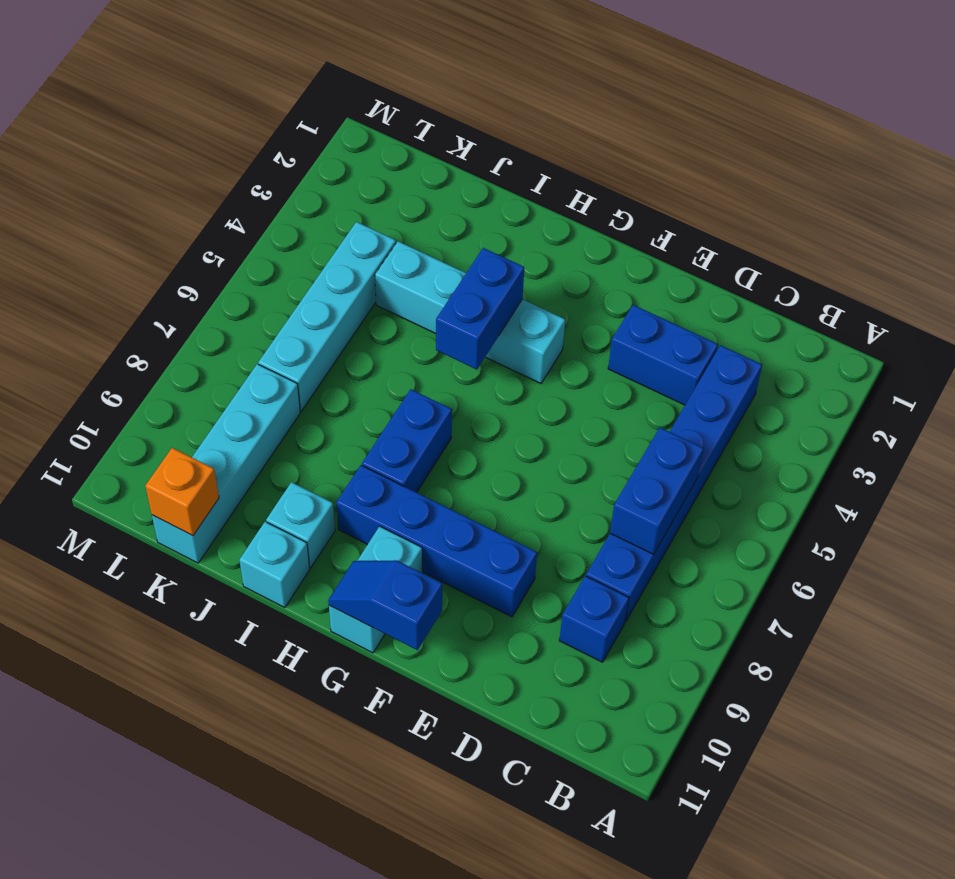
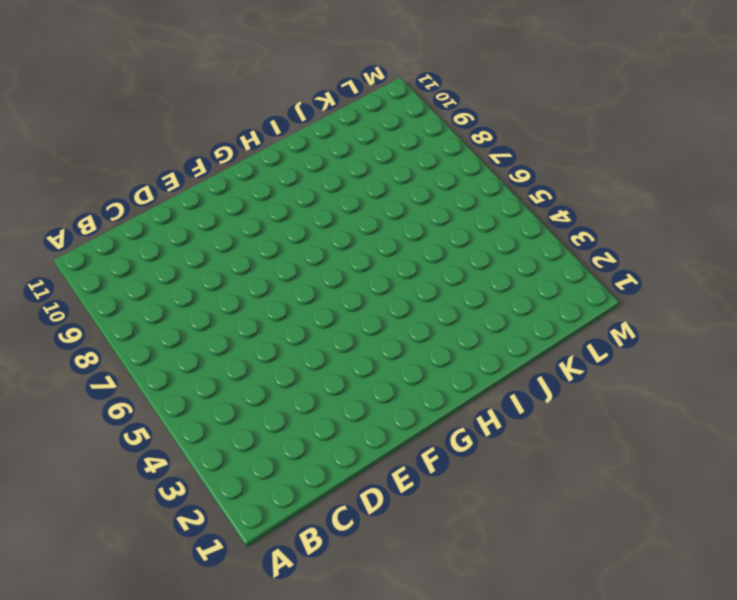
none -> blue brick C3:C8 level 1
none -> blue brick C9 level 1
none -> blue brick D3:E3 level 1

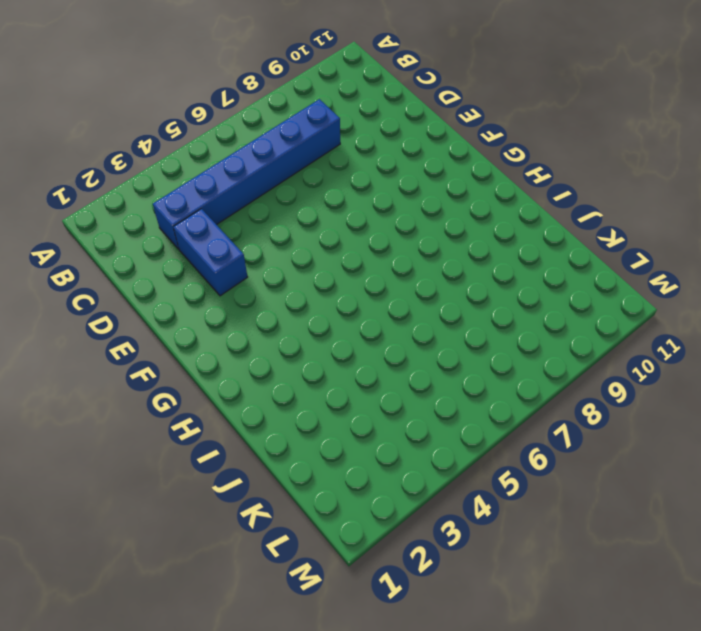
none -> blue brick C9 level 1
none -> blue brick E9:H9 level 1
none -> cyan brick G4:J4 level 1

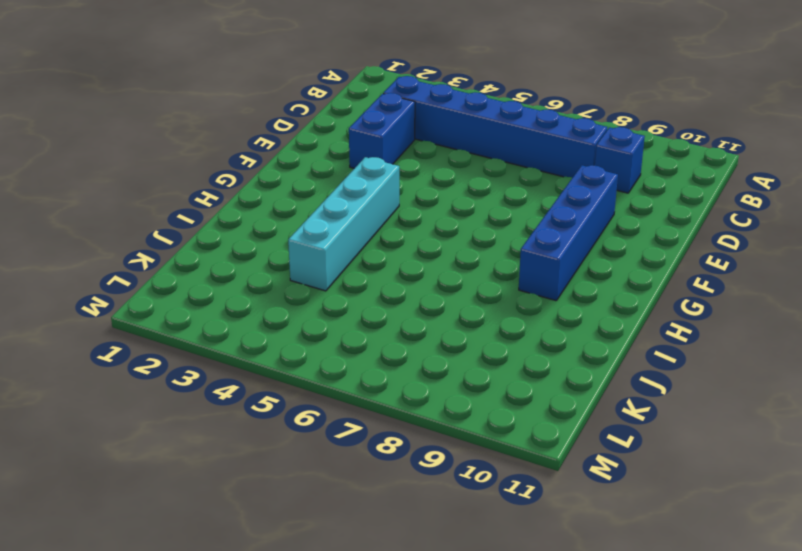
none -> cyan brick G10:G11 level 1
none -> blue brick H7:H8 level 1
none -> cyan brick I10 level 1

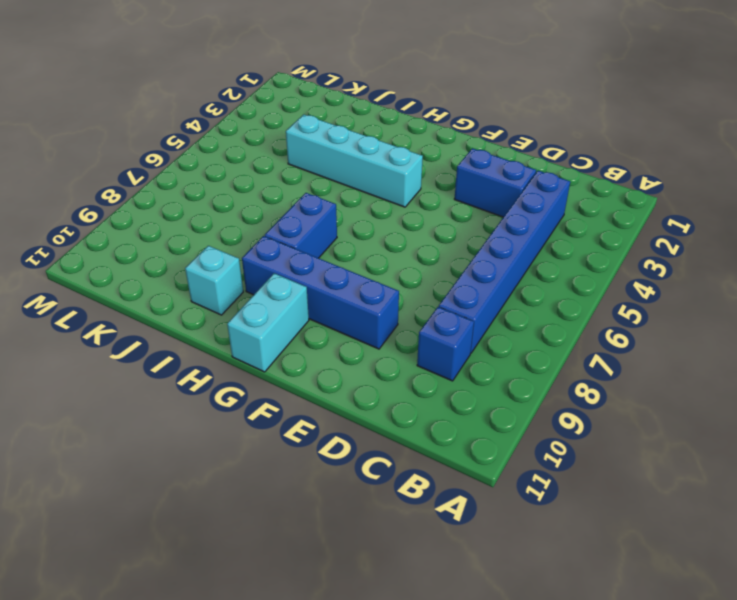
none -> cyan brick I11 level 1
none -> cyan brick K4:K7 level 1
none -> cyan brick K8:K11 level 1

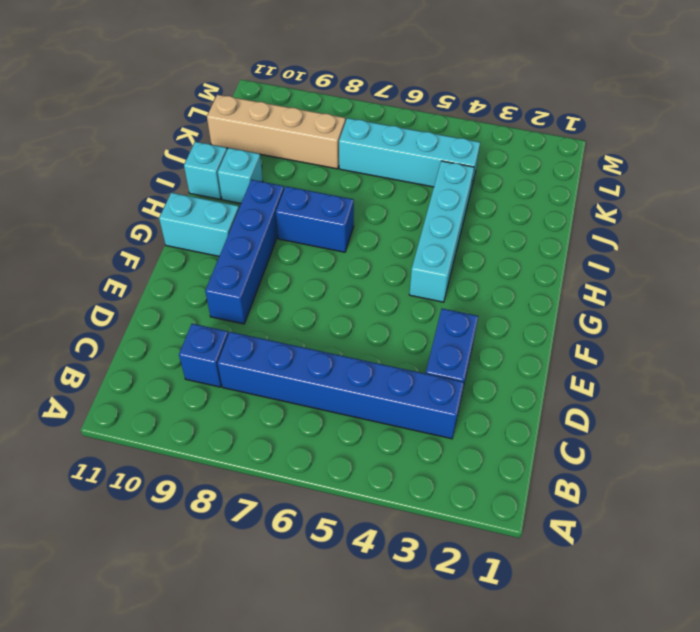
tan brick K8:K11 level 1 -> cyan brick K8:K11 level 1
none -> blue brick C6:C7 level 2
none -> blue slope F11:G11 level 2 top F
none -> blue brick H4:H5 level 2

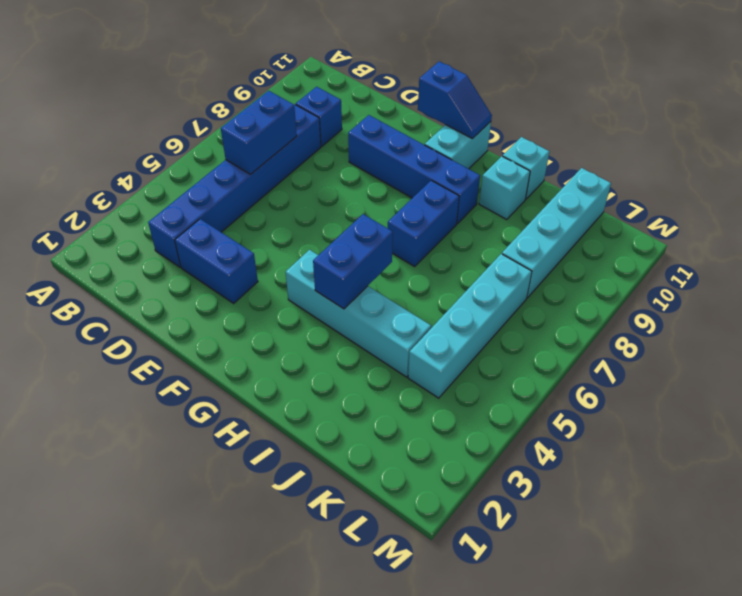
none -> orange brick K11 level 2

